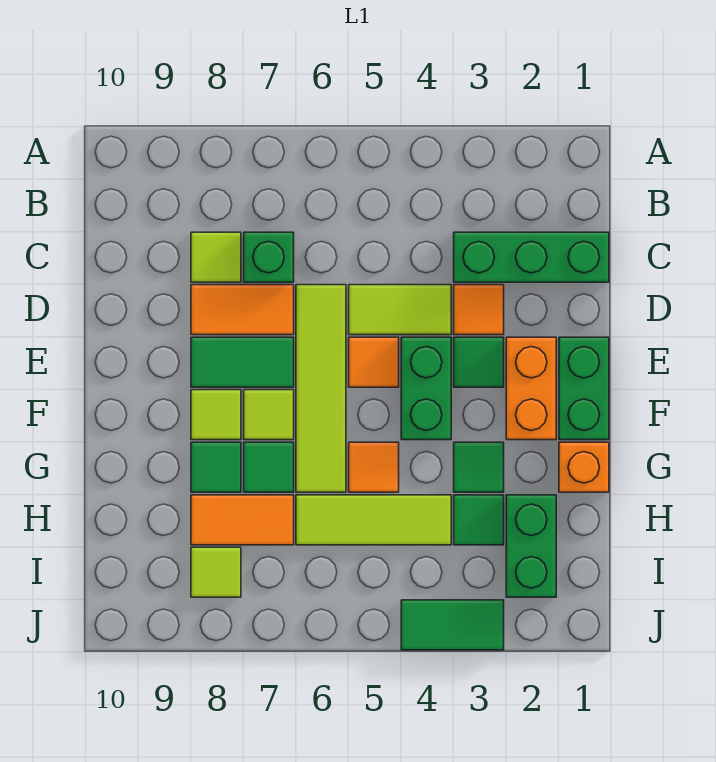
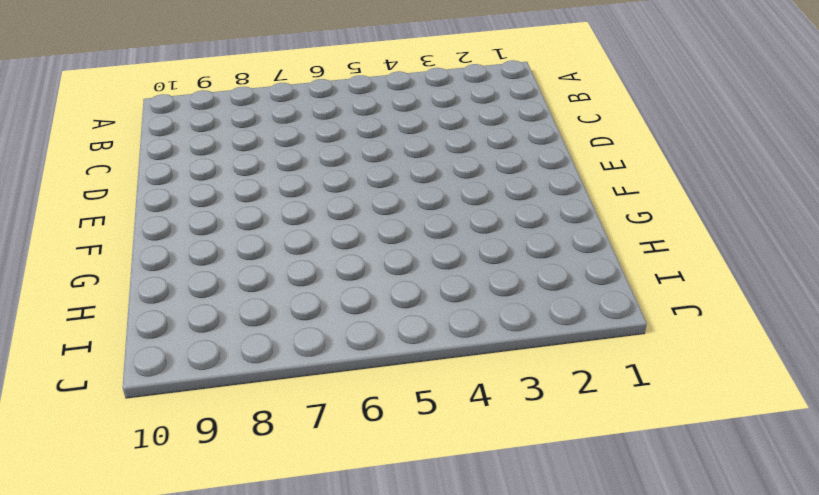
none -> green brick C1:C3 level 1
none -> green brick C7 level 1
none -> lime tile C8 level 1

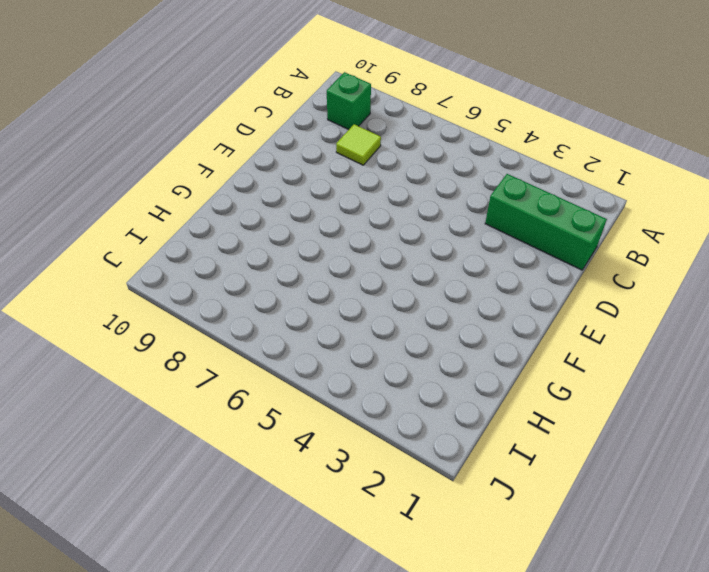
green brick B9 level 1 -> green brick C7 level 1
none -> orange tile D3 level 1
none -> lime tile D4:D5 level 1
none -> lime tile D6:G6 level 1

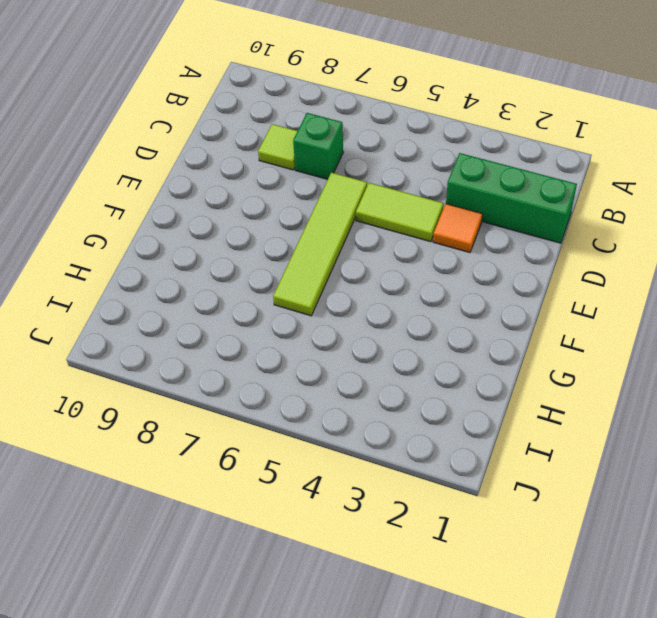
none -> orange tile D7:D8 level 1
none -> green brick E1:F1 level 1
none -> orange brick E2:F2 level 1

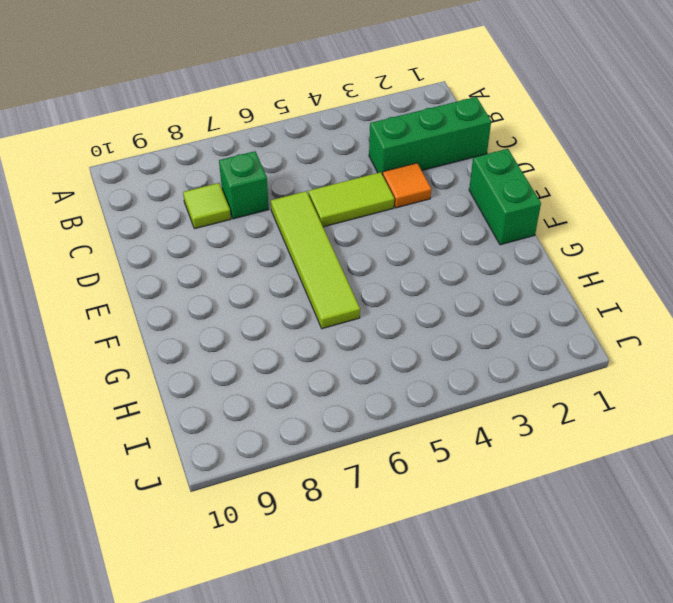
none -> orange tile D7:D8 level 1
none -> orange brick E2:F2 level 1
none -> green tile E3 level 1

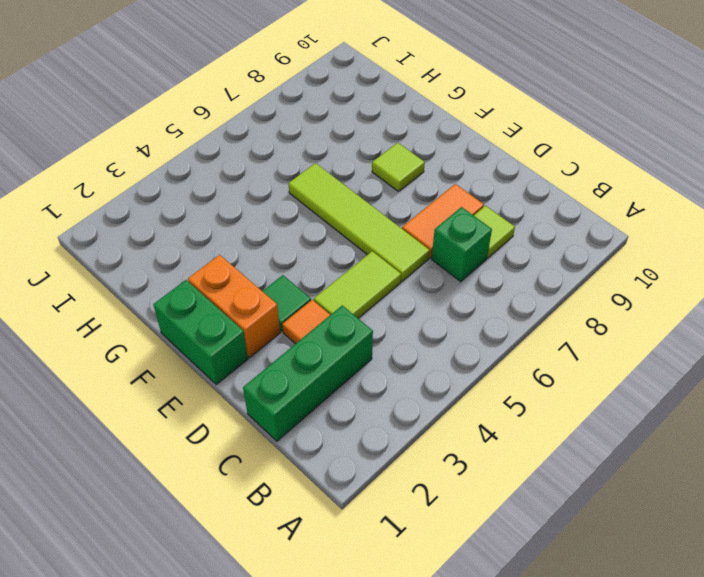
none -> green brick E4:F4 level 1
none -> orange tile E5 level 1
none -> green tile E7:E8 level 1

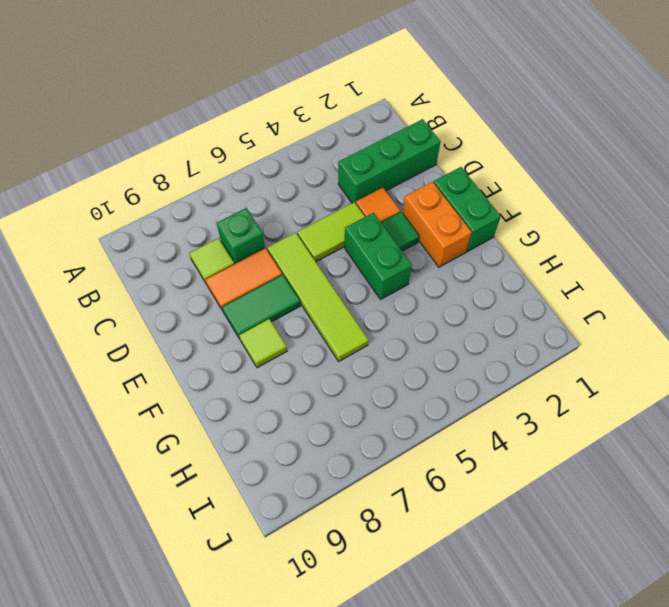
none -> orange tile E5 level 1
none -> lime tile F7 level 1
none -> orange brick G1 level 1

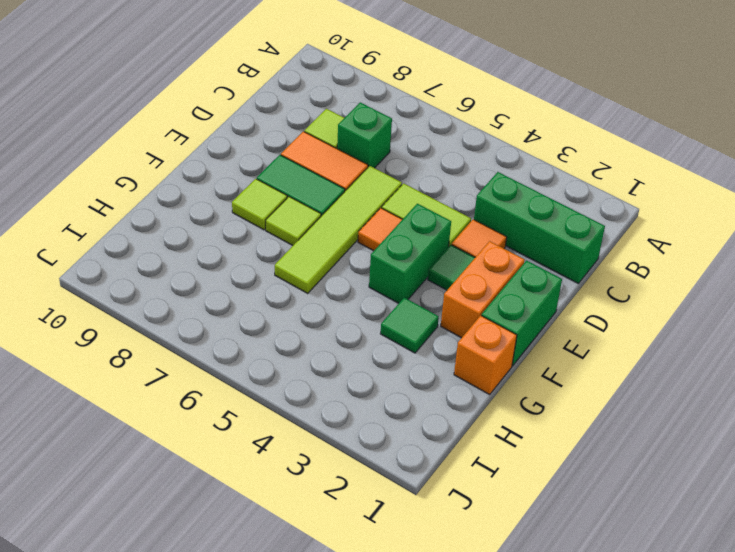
none -> orange tile G5 level 1
none -> green tile G7 level 1
none -> green tile G8 level 1

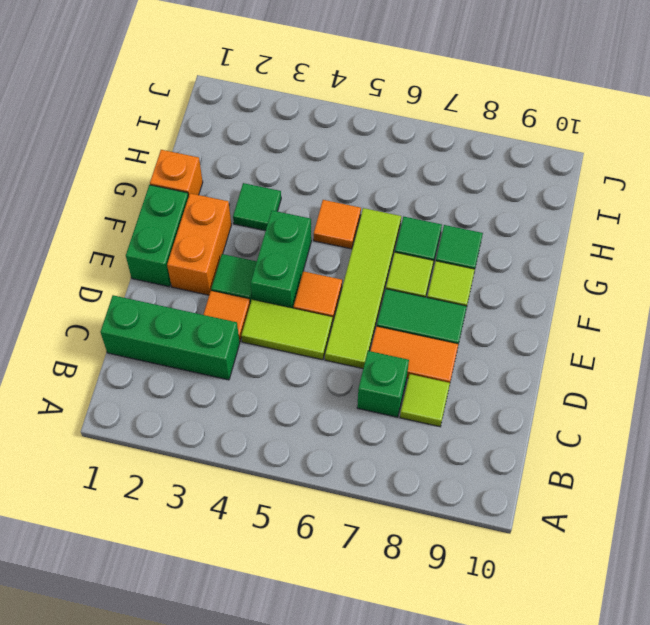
none -> green brick H2:I2 level 1
none -> green tile H3 level 1
none -> lime tile H4:H6 level 1

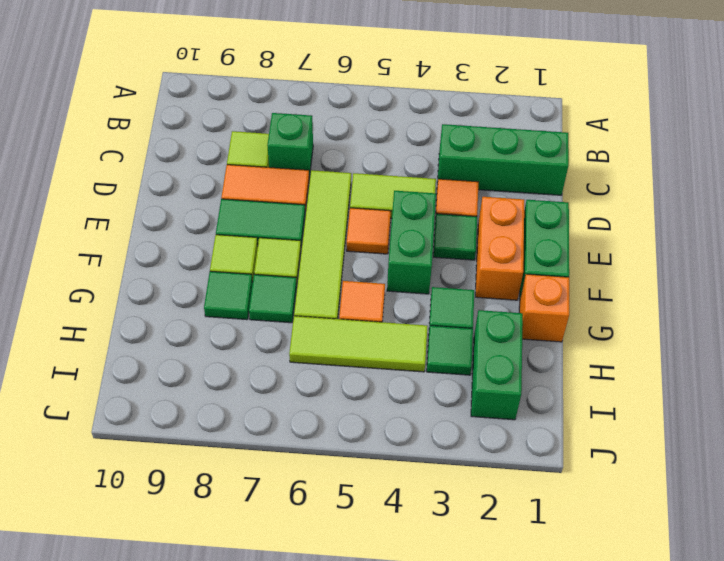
none -> orange tile H7:H8 level 1
none -> lime tile I8 level 1
none -> green tile J3:J4 level 1

